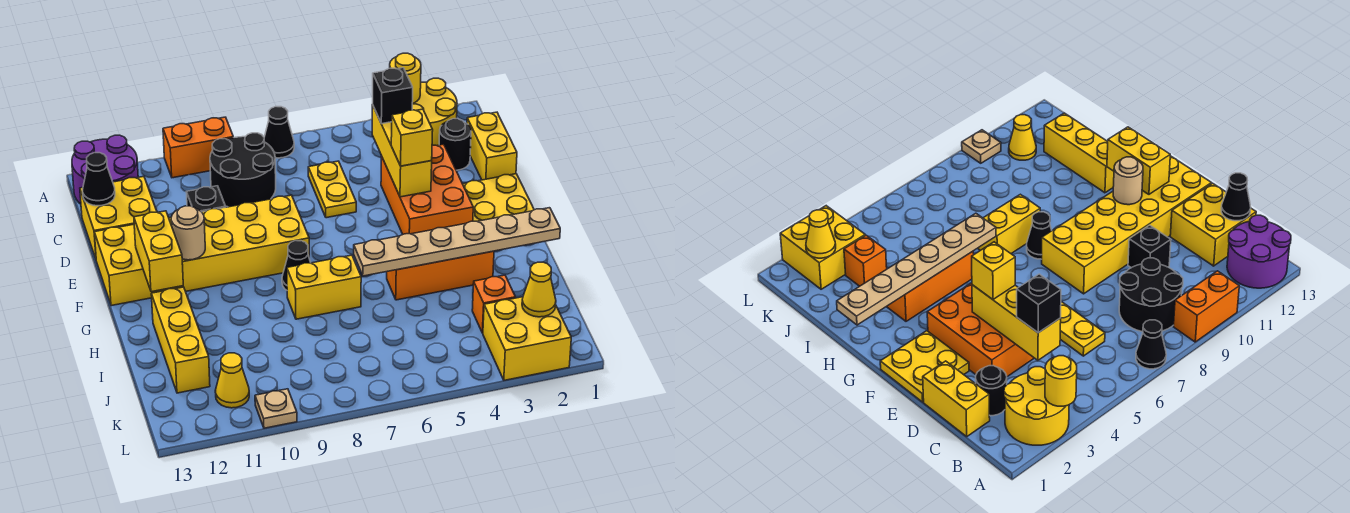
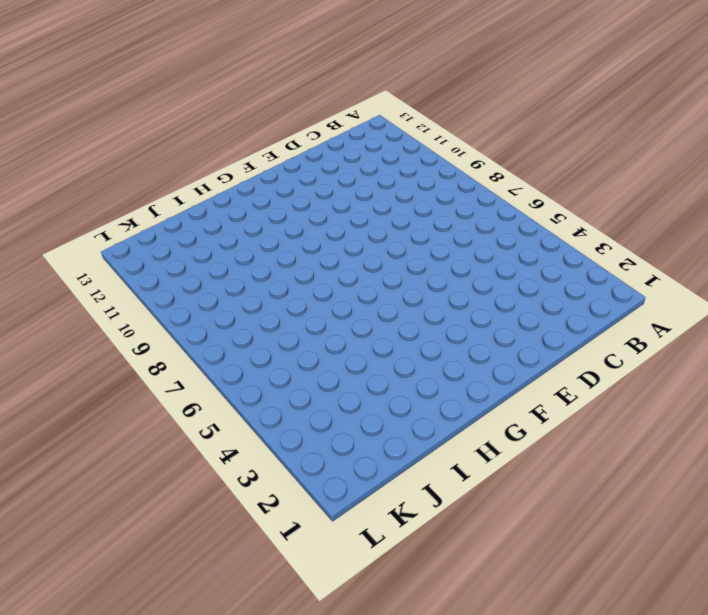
none -> yellow round brick A2:B3 level 1
none -> black cone A7 level 1
none -> orange brick A9:A10 level 1
none -> purple round brick A12:B13 level 1

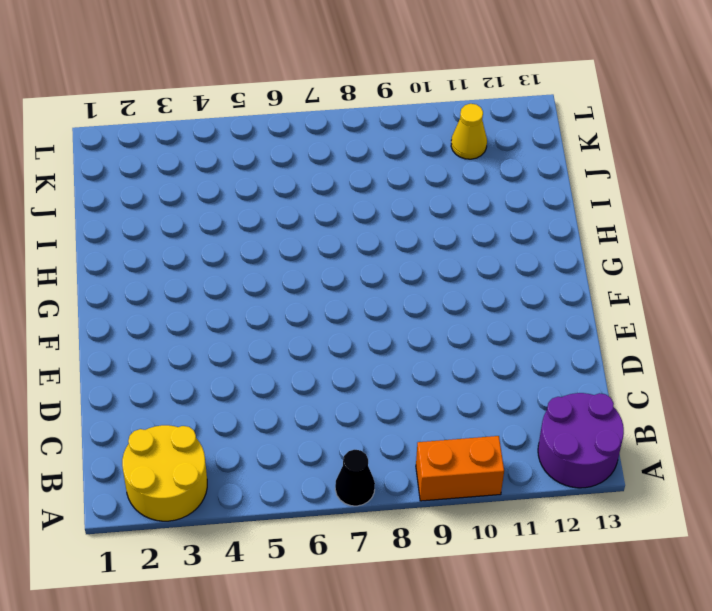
none -> black round brick B8:C9 level 1
none -> yellow brick C1:D1 level 1
none -> black round brick C2 level 1
none -> yellow plate C6:D6 level 1

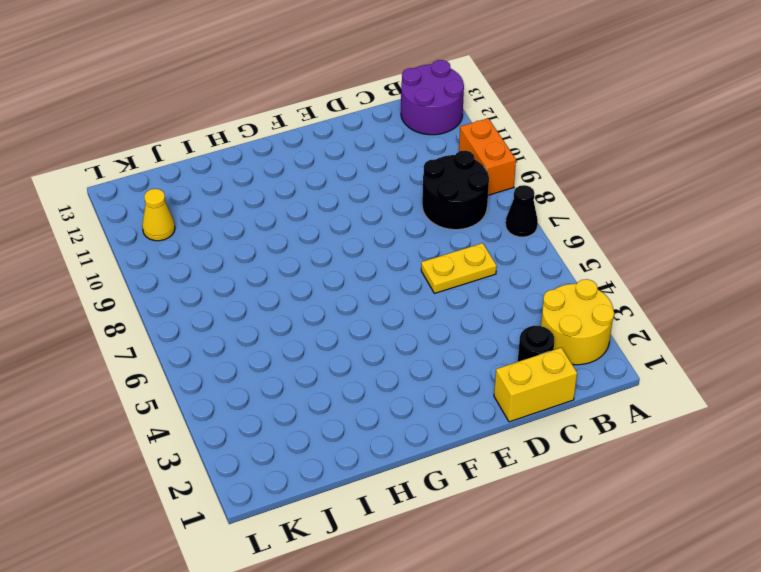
none -> yellow brick C12:D13 level 1
none -> orange brick D3:F4 level 1
none -> black brick D10 level 1
none -> yellow plate E1:F2 level 1

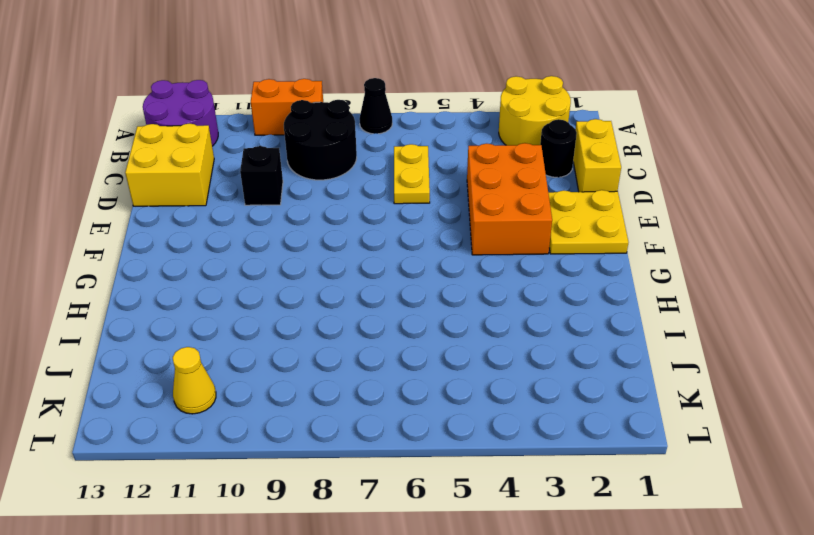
none -> yellow brick E8:F13 level 1
none -> black cone G8 level 1
none -> orange brick H3:H5 level 1
none -> yellow brick H7:H8 level 1

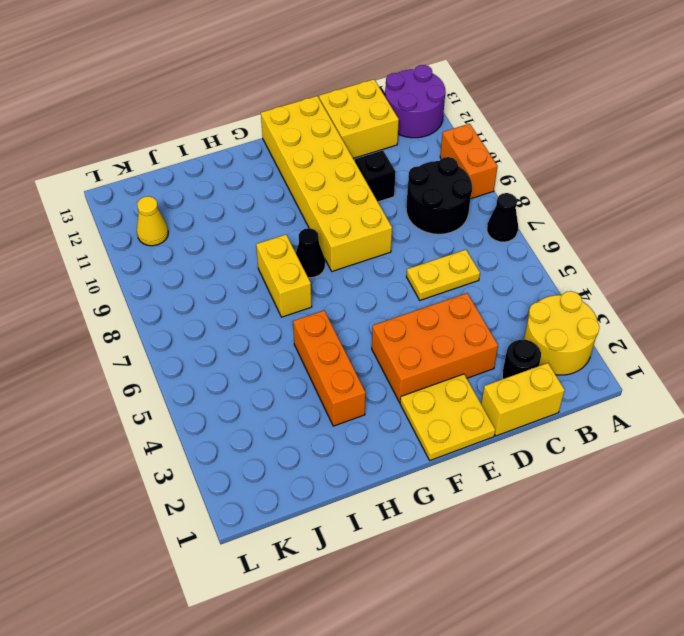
none -> yellow brick H12:J12 level 1
none -> orange brick J3 level 1
none -> yellow brick K2:L3 level 1
none -> tan plate L10 level 1

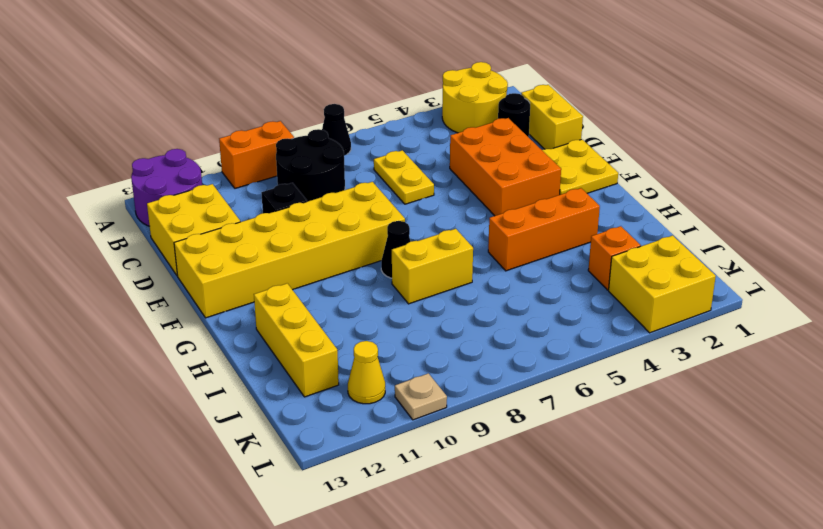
none -> yellow round brick A3 level 2
none -> yellow brick C4:E4 level 2
none -> black cone C13 level 2
none -> tan round brick F11 level 2

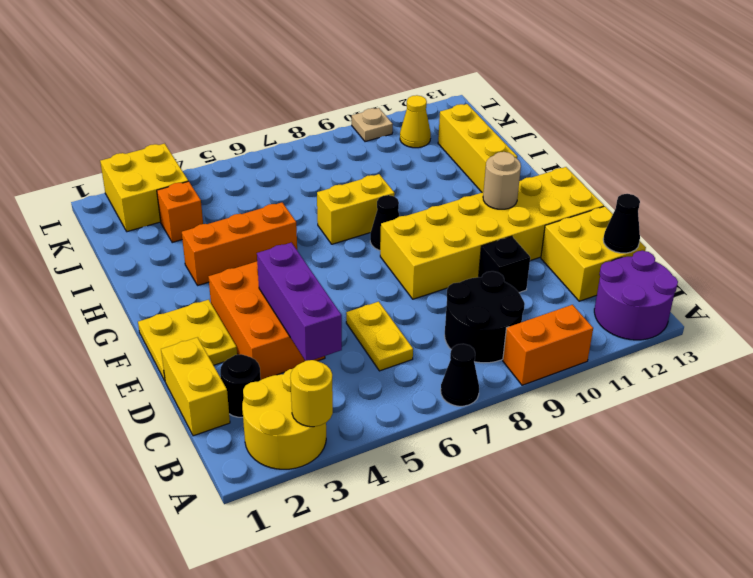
purple brick C4:E4 level 2 -> yellow brick C4:E4 level 2
none -> yellow brick F12:G12 level 2
none -> tan plate H1:H6 level 2
none -> yellow cone K2 level 2
none -> black brick C4 level 3

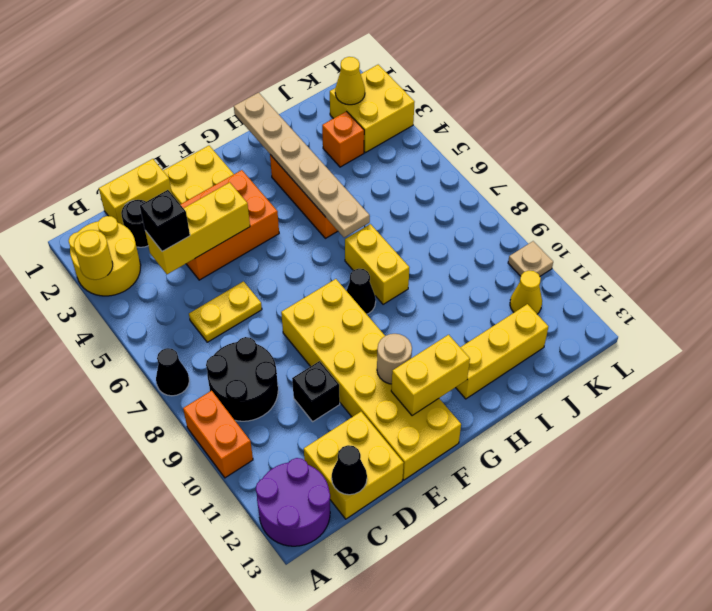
none -> yellow brick E4 level 3

